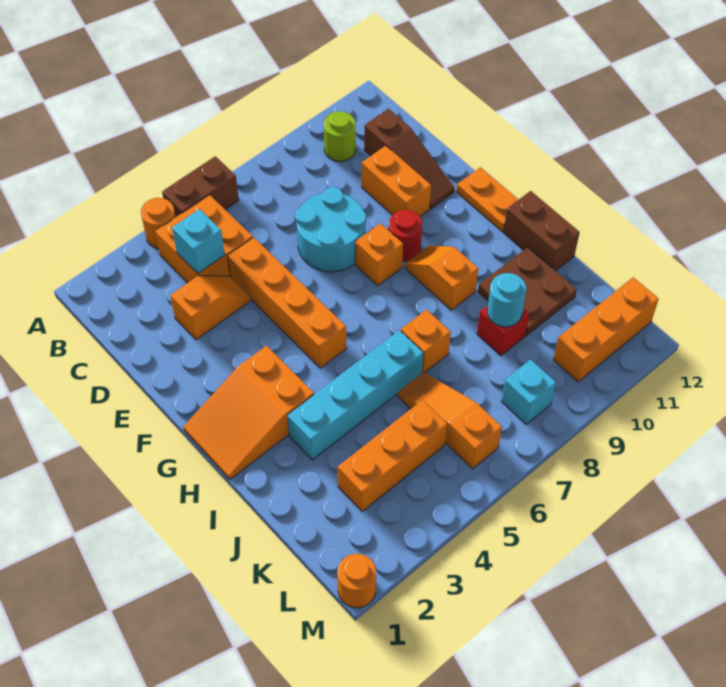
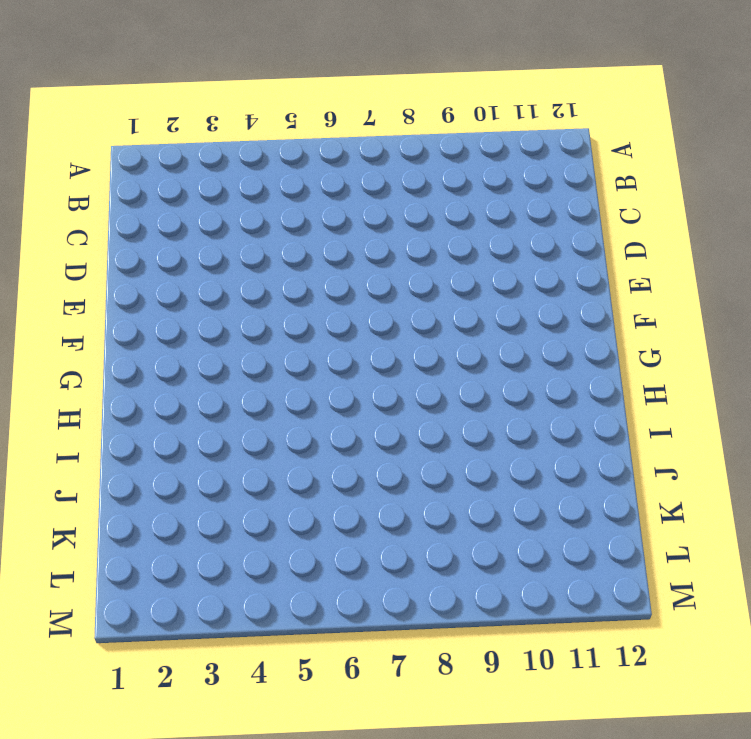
none -> orange round brick A4 level 1
none -> brown brick A5:A6 level 1
none -> orange brick B4:C5 level 1

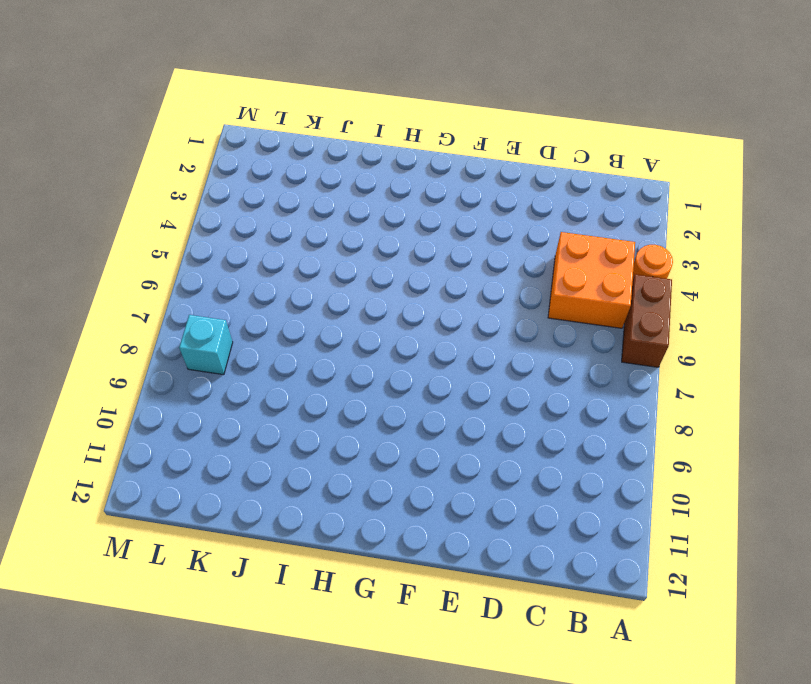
none -> lime round brick B10 level 1
none -> brown slope C11:E11 level 1 top C
none -> orange slope D3:D4 level 1 top 3

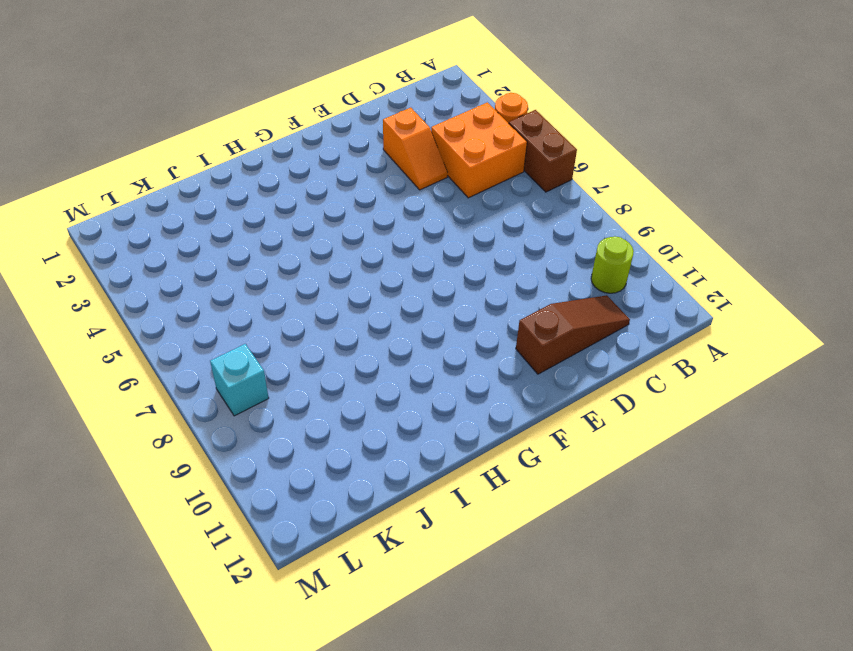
brown slope C11:E11 level 1 top E -> brown slope C11:E11 level 1 top C
none -> orange brick D5:G5 level 1
none -> cyan round brick D7:E8 level 1
none -> orange brick D10:E10 level 1

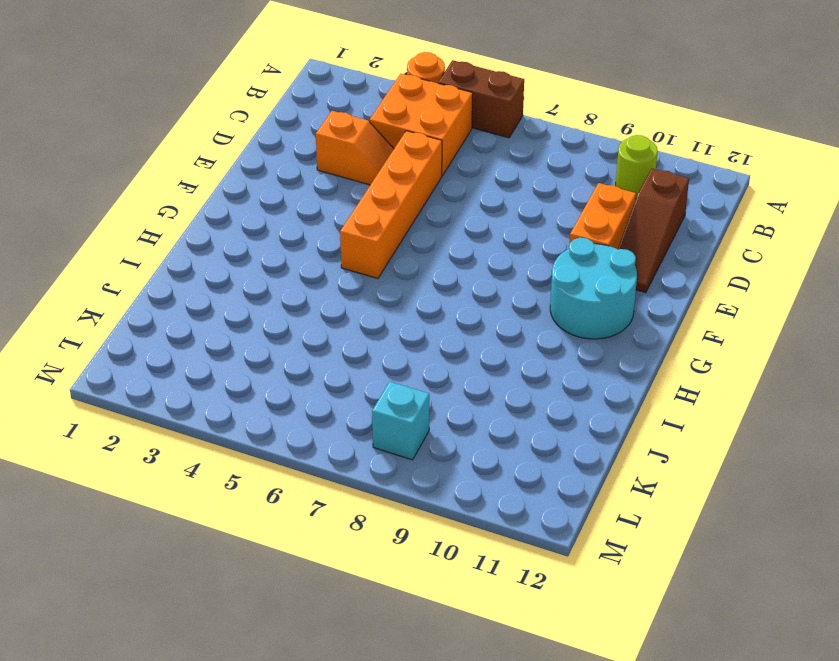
cyan round brick F10:G11 level 1 -> cyan round brick D7:E8 level 1
none -> orange brick F8 level 1
none -> red round brick F9 level 1
none -> orange plate F12:G12 level 1

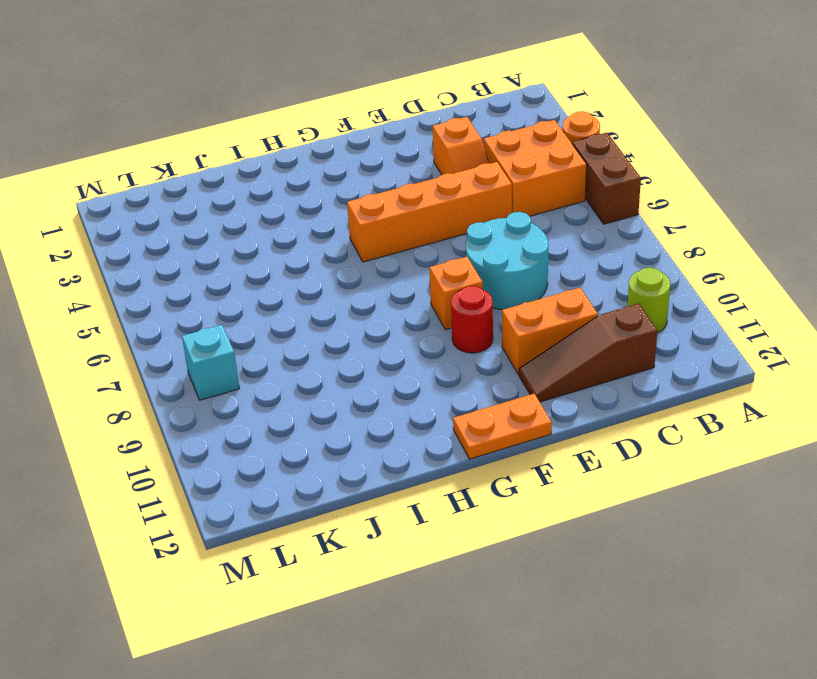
none -> orange slope G1:H3 level 1 top 3
none -> orange slope G9:H9 level 1 top H
none -> brown brick H12:I12 level 1

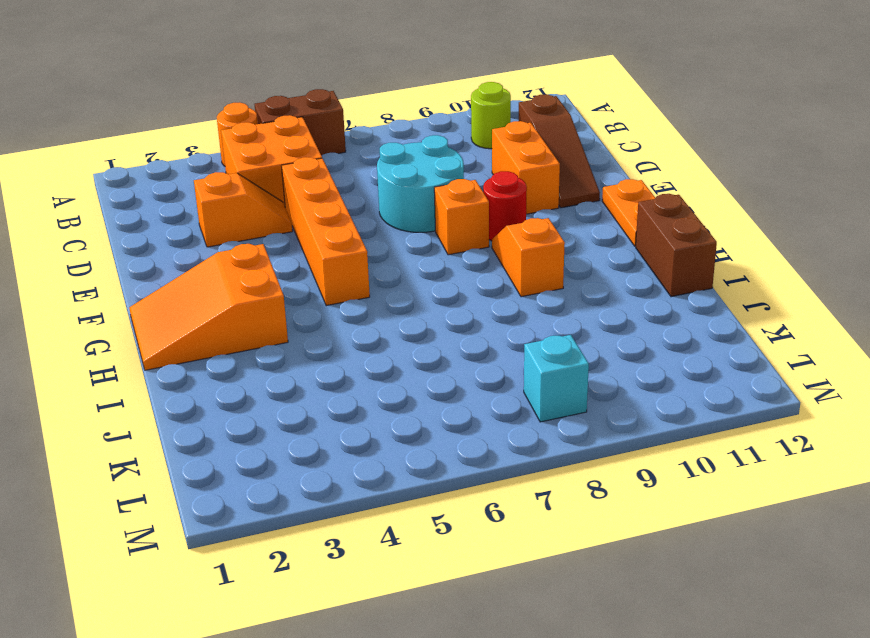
none -> cyan brick I3:I6 level 1
none -> orange brick I7 level 1
none -> brown plate I10:J11 level 1

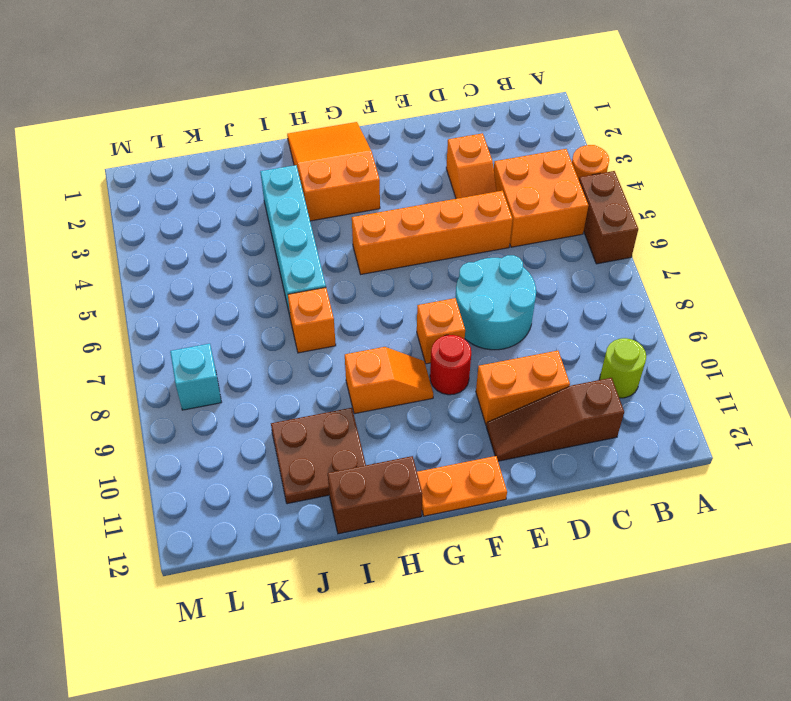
none -> orange slope J6:L6 level 1 top L
none -> red brick J9 level 1
none -> orange brick K3:K5 level 1

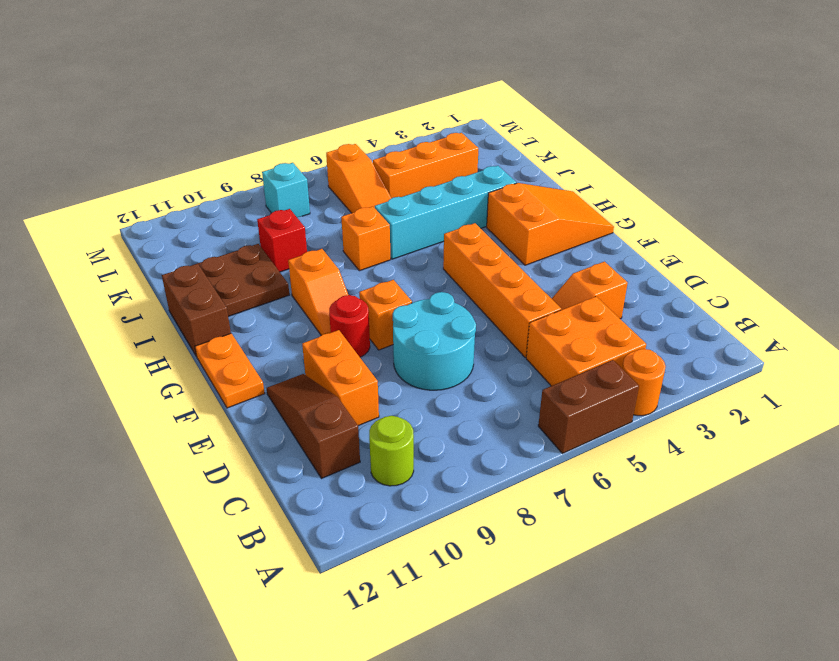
none -> orange brick L10:L12 level 1
none -> orange round brick M1 level 1
none -> cyan brick C4 level 2

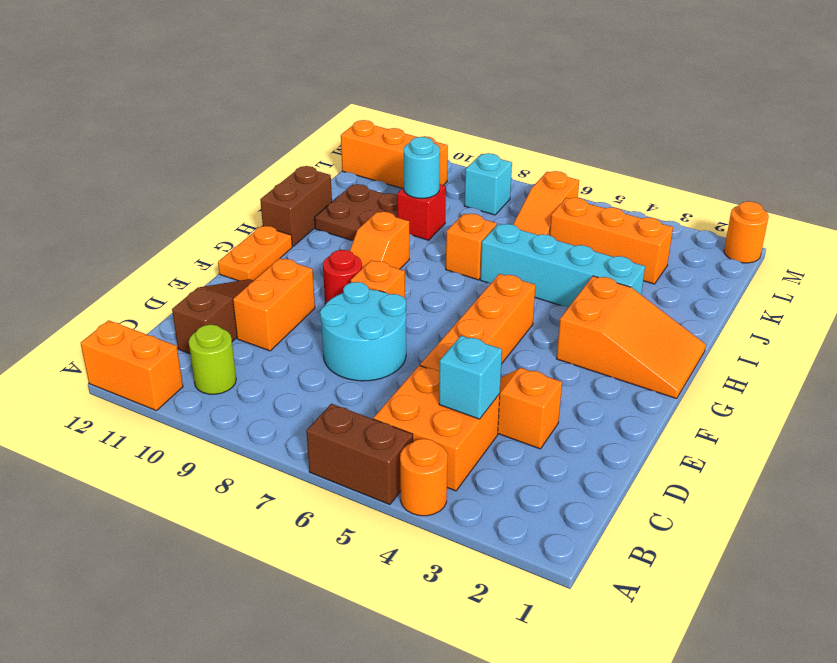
orange brick A11:A12 level 1 -> none

